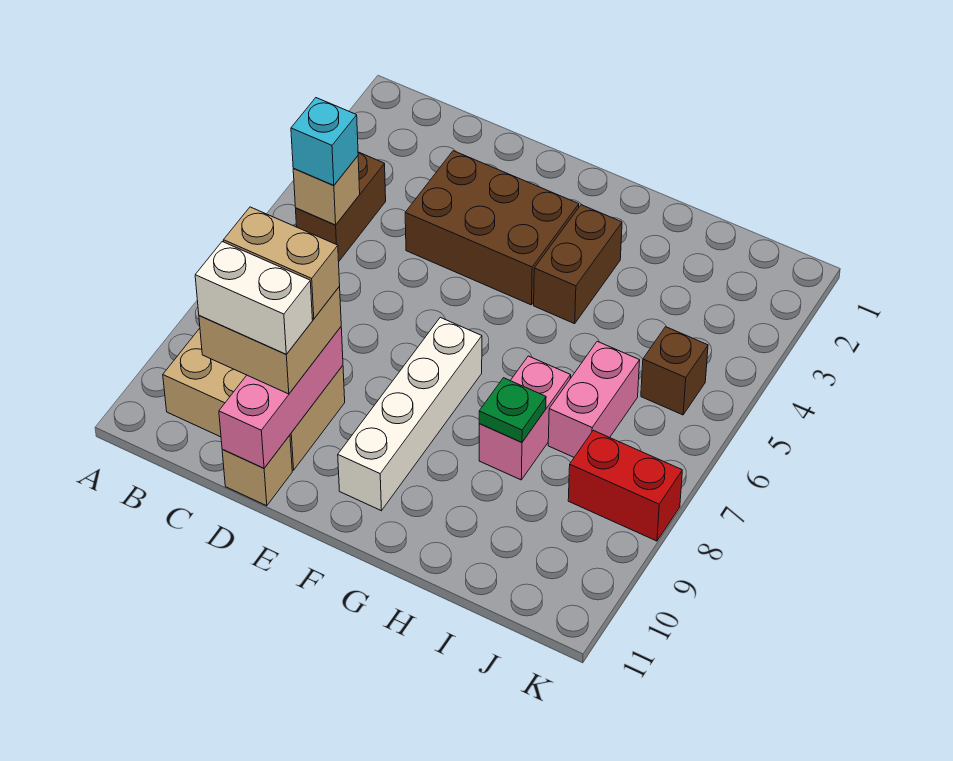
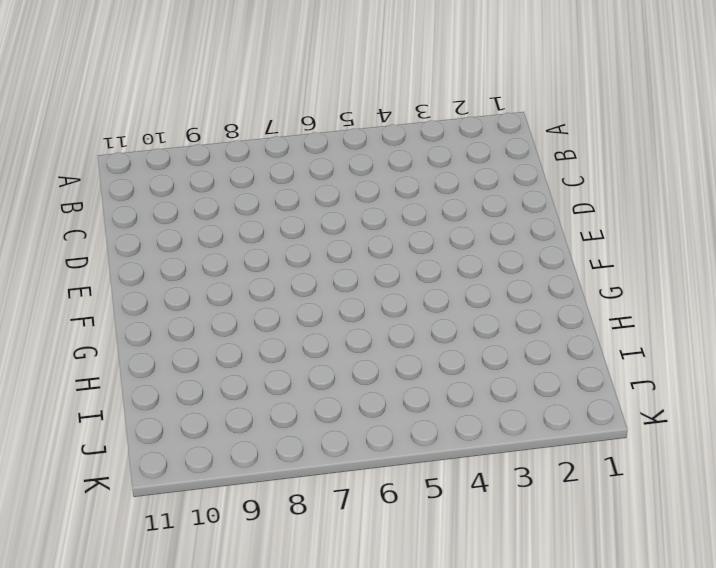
none -> brown brick B4:B5 level 1
none -> tan brick B9:D10 level 1
none -> brown brick D3:F4 level 1

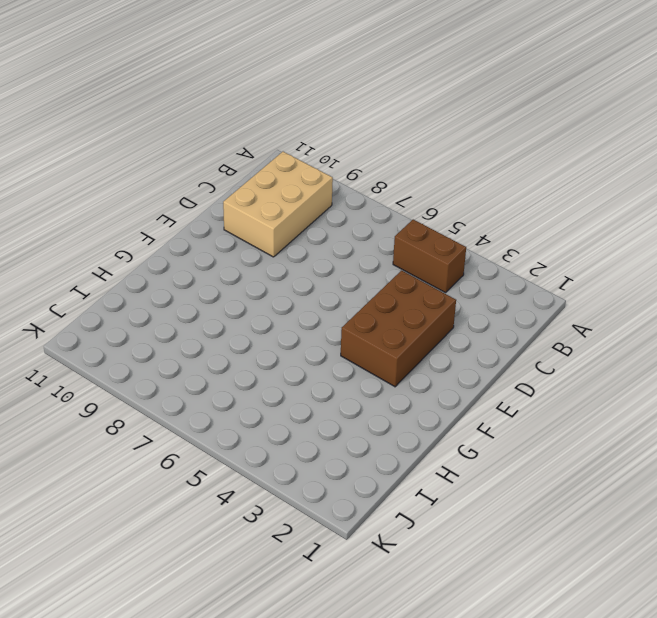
none -> tan brick D11 level 1
none -> white brick F7:F10 level 1
none -> brown brick G3:G4 level 1

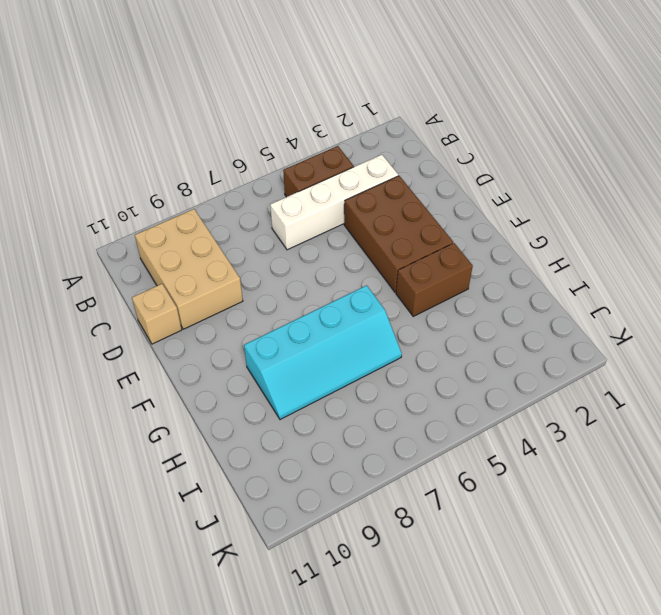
white brick C3:C6 level 1 -> white brick F7:F10 level 1
cyan slope G6:H9 level 1 top G -> pink brick H7:H8 level 1
none -> pink brick I6:I7 level 1
none -> brown brick J5 level 1
none -> red brick J8:K8 level 1

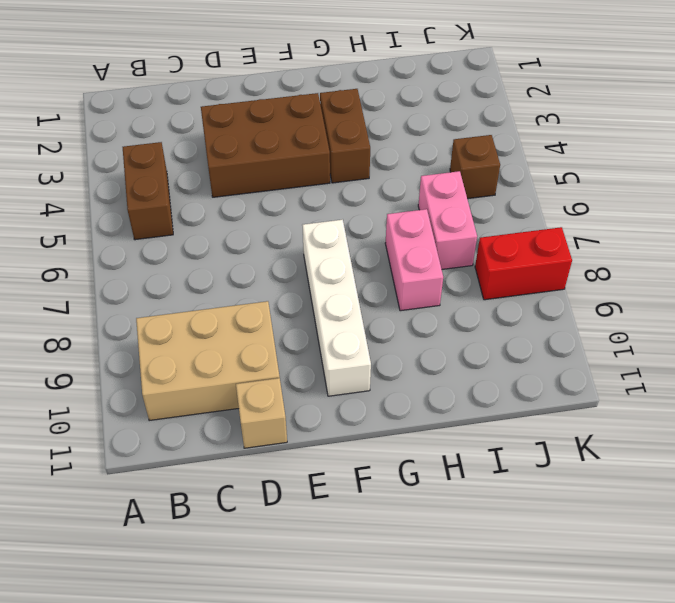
none -> tan brick B5 level 2
none -> pink brick D9:D11 level 2
none -> green plate H8 level 2

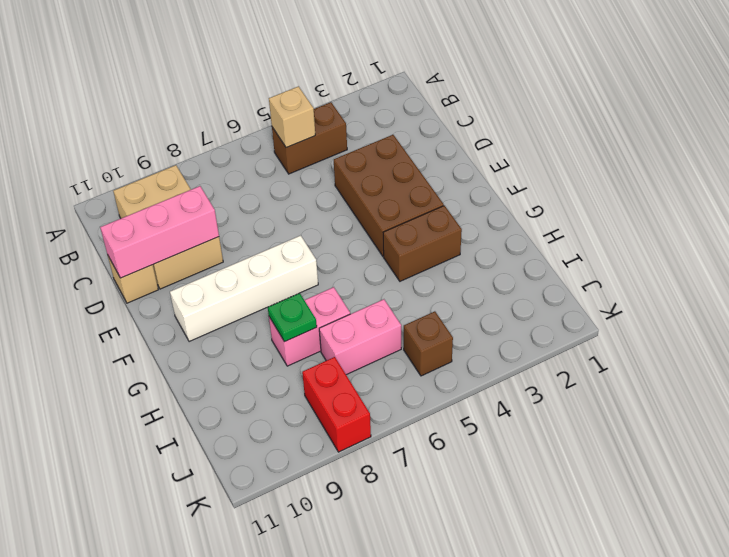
none -> cyan brick B5 level 3
none -> tan brick C9:D10 level 3
none -> tan brick C9:D9 level 4

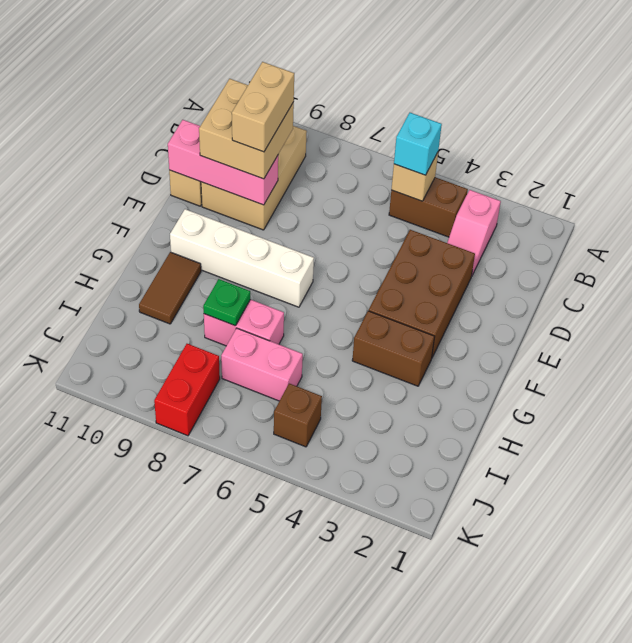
pink slope B3:C3 level 1 top B -> none
brown tile G10:H10 level 1 -> none
none -> white brick C10:D10 level 4

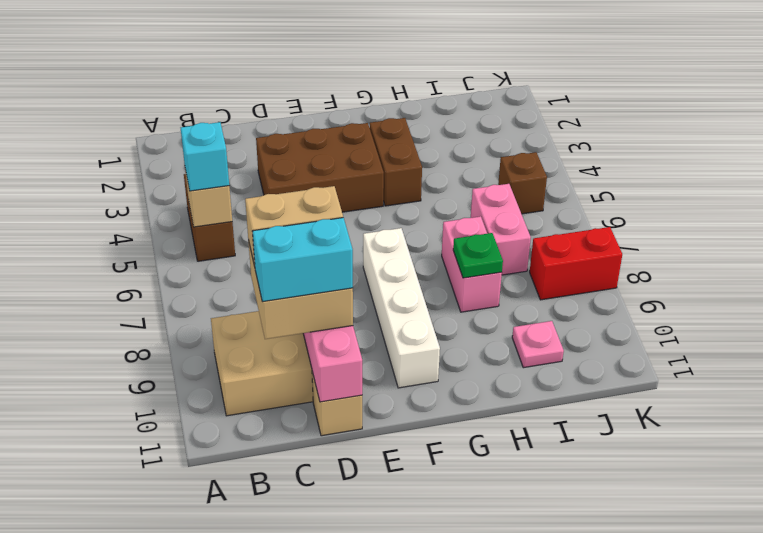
cyan brick C10:D10 level 4 -> white brick C10:D10 level 4
pink plate I10 level 1 -> none

